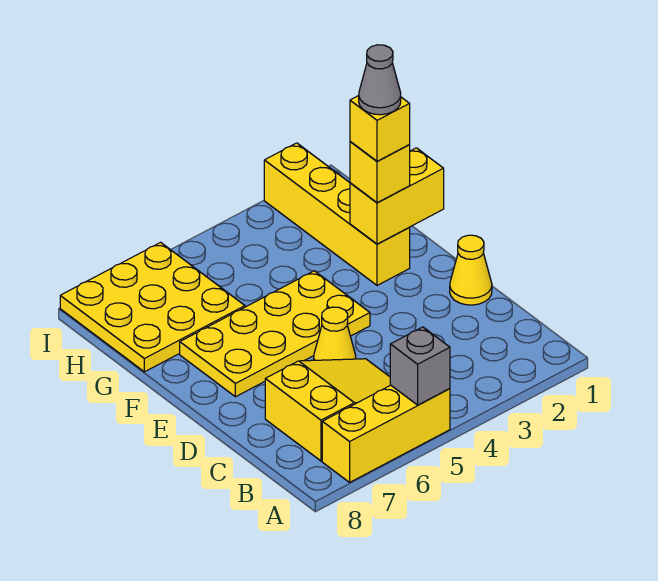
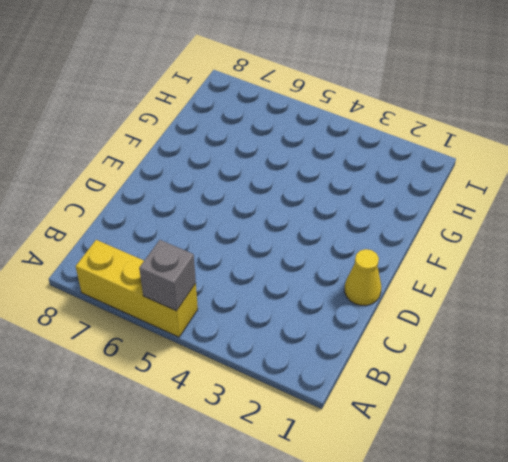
none -> yellow slope B5:C7 level 1 top 7
none -> yellow cone D5 level 1
none -> yellow plate E4:F7 level 1

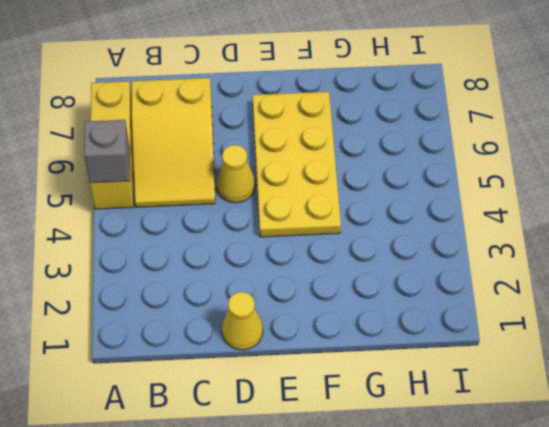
none -> yellow brick F2:I2 level 1
none -> yellow plate G6:I8 level 1
none -> yellow brick F1:F2 level 2

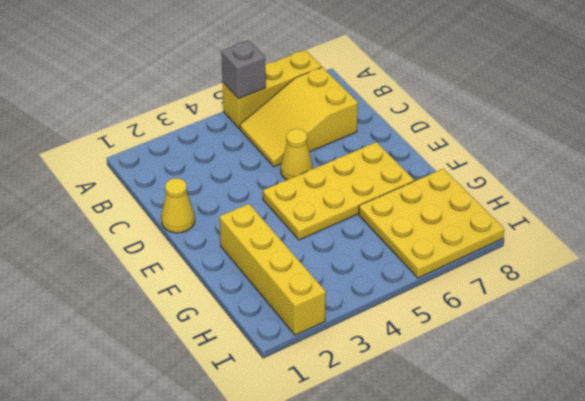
none -> yellow brick F1:F2 level 2
none -> yellow brick F2 level 3
none -> yellow brick F2 level 4

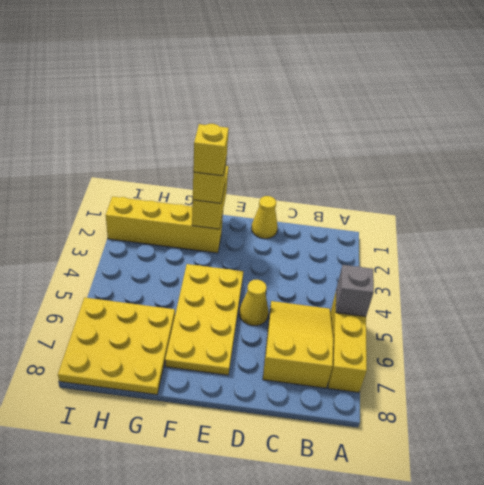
none -> grey cone F2 level 5

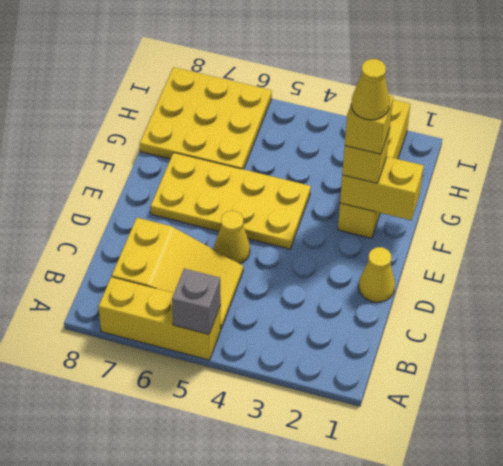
yellow cone F2 level 5 -> grey cone F2 level 5

